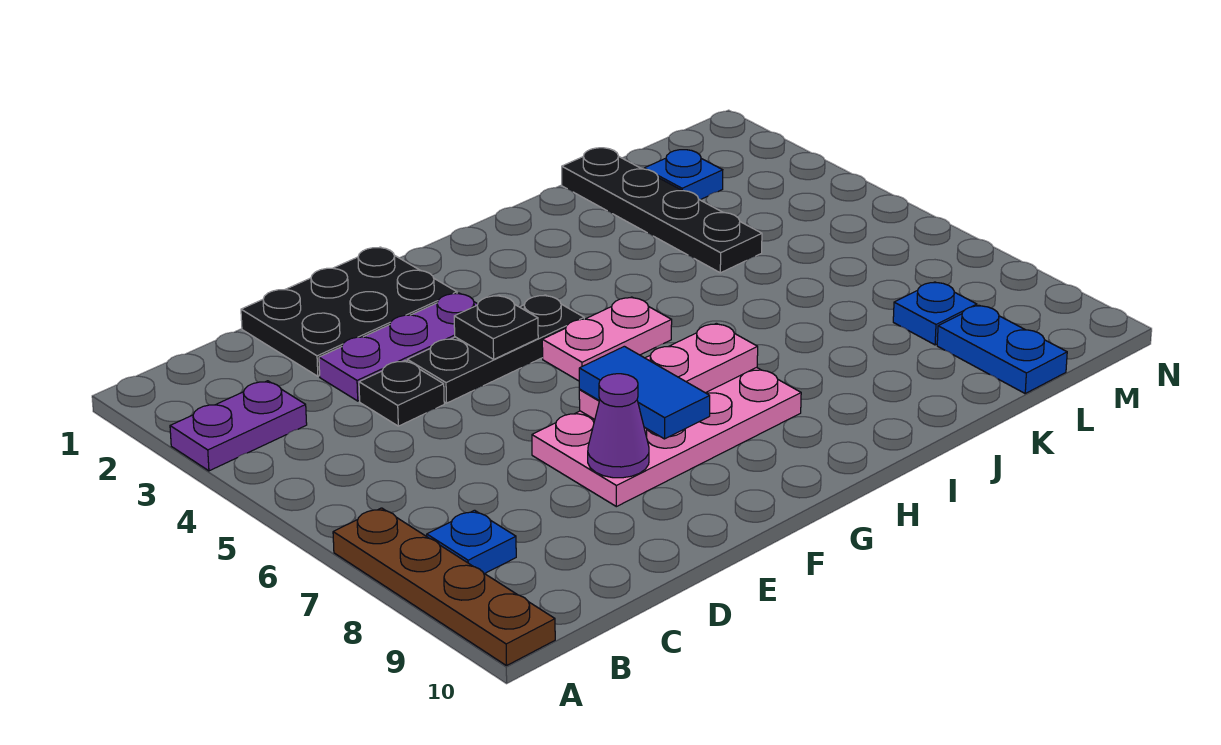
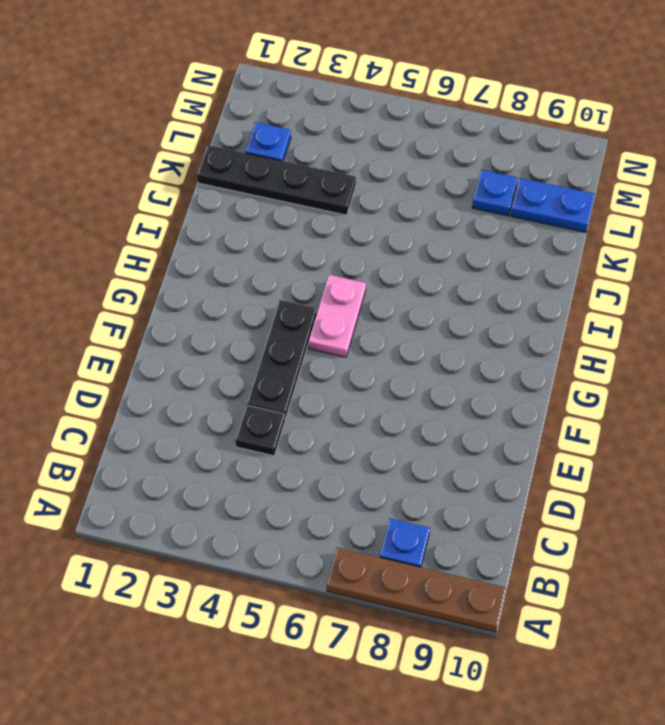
none -> purple plate A3:B3 level 1
none -> black plate D1:F2 level 1
none -> purple plate D3:F3 level 1

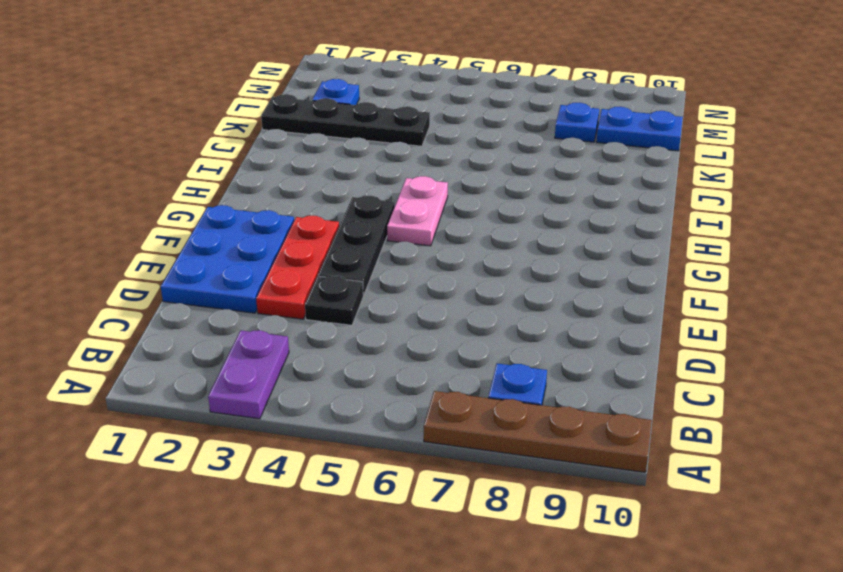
blue plate D1:F2 level 1 -> black plate D1:F2 level 1
red plate D3:F3 level 1 -> purple plate D3:F3 level 1
none -> pink plate E7:H8 level 1
none -> purple cone E8 level 2
none -> black plate F4 level 2

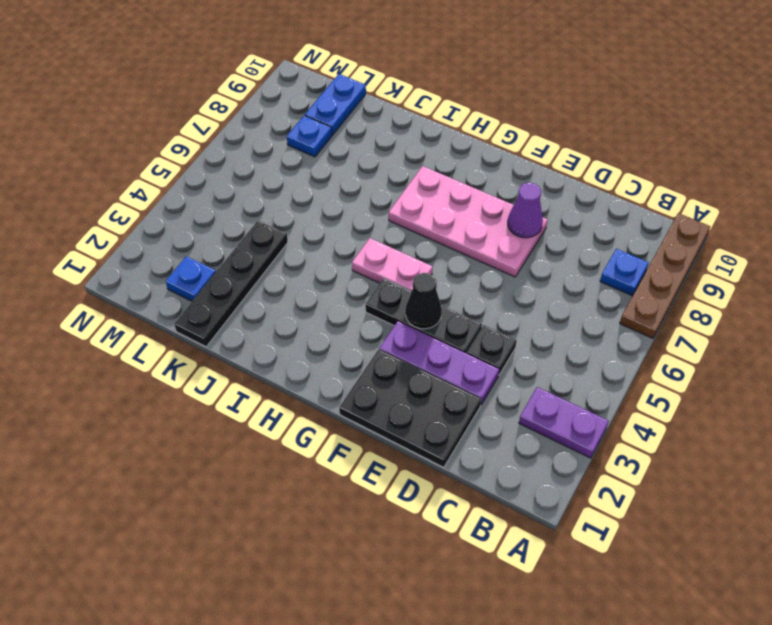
black cone F4 level 2 -> black plate F4 level 2
none -> pink plate F7:H7 level 2
none -> blue tile F7:F8 level 3

